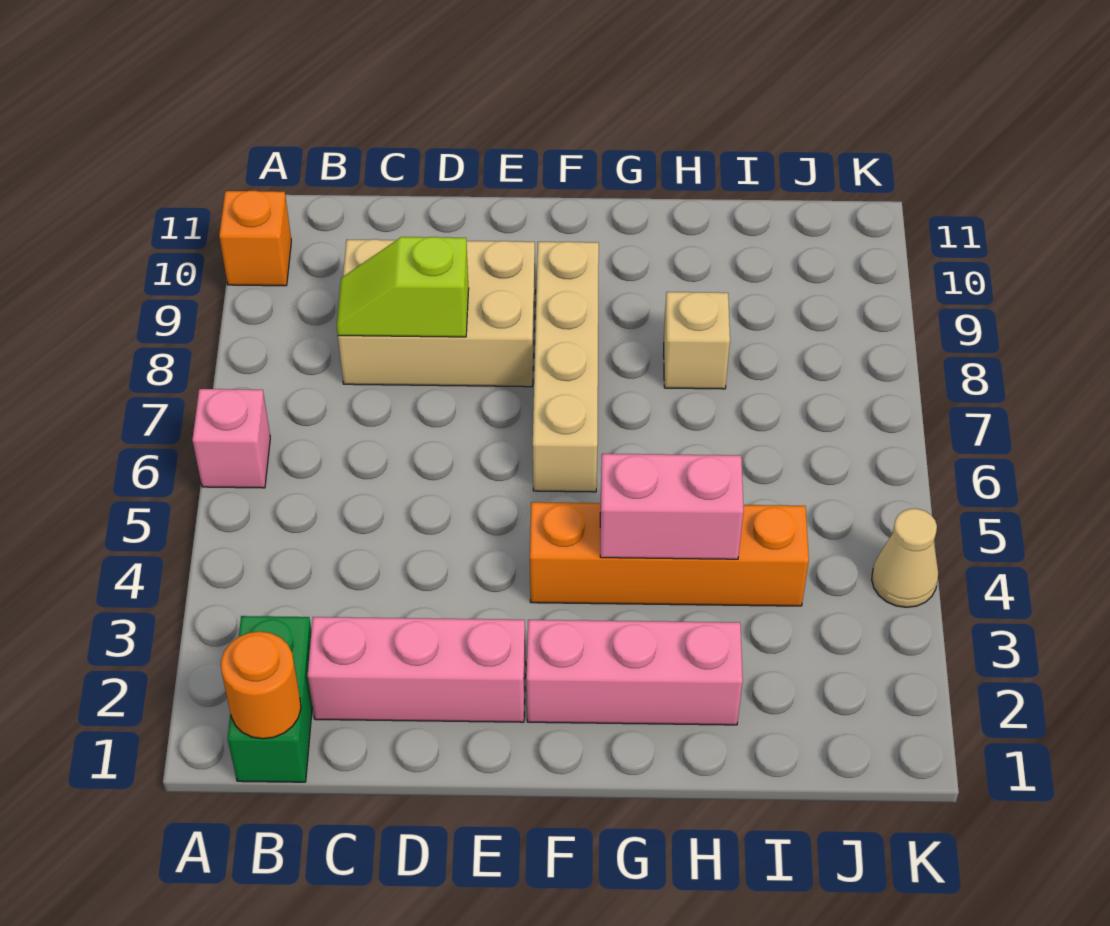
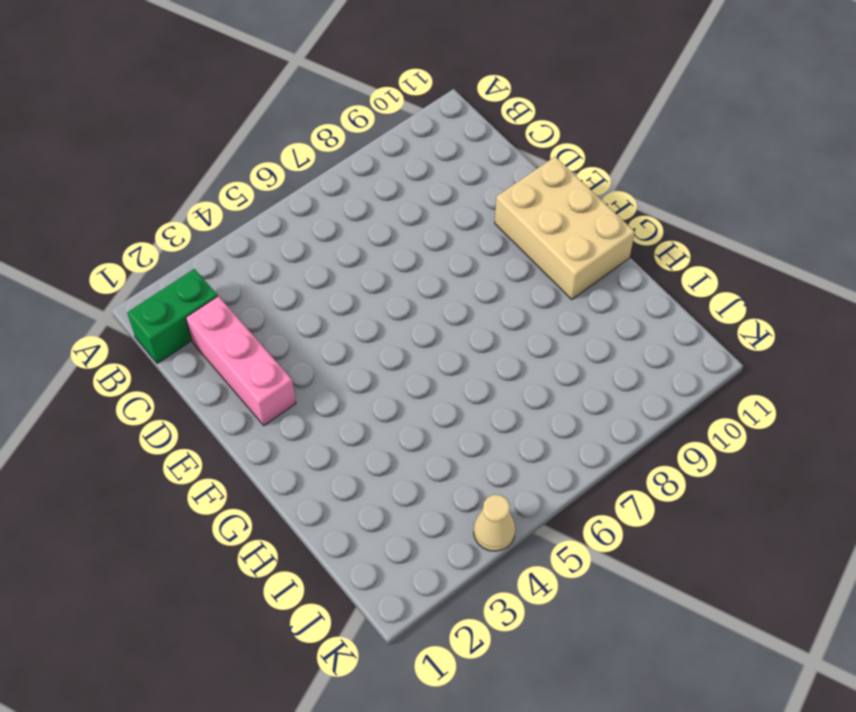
tan brick E10:G11 level 1 -> tan brick C8:E9 level 1
none -> pink brick A6 level 1
none -> orange brick A10 level 1
none -> pink brick F2:H2 level 1

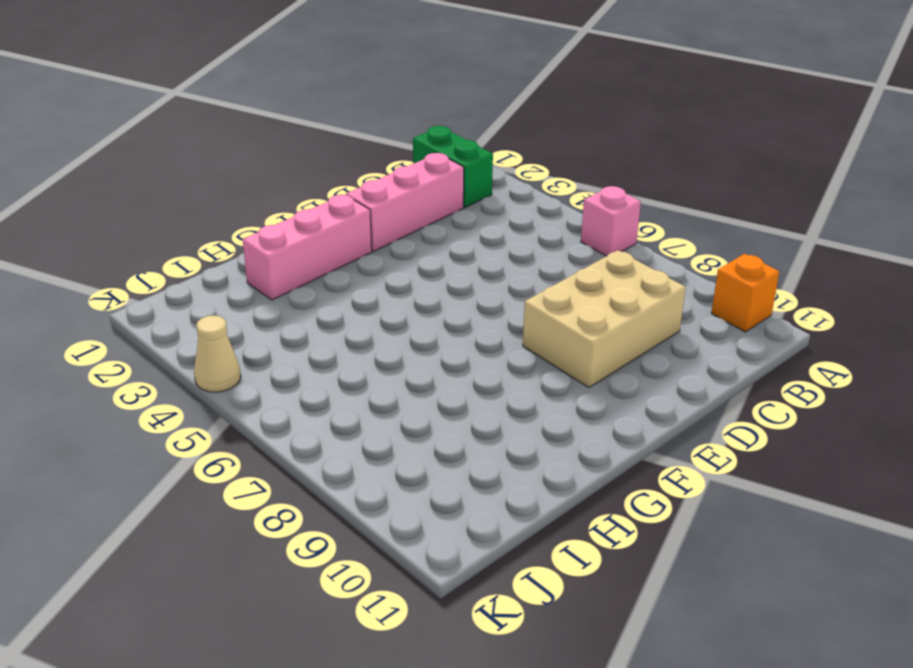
none -> orange brick F4:I4 level 1
none -> tan brick F6:F9 level 1
none -> tan brick H8 level 1

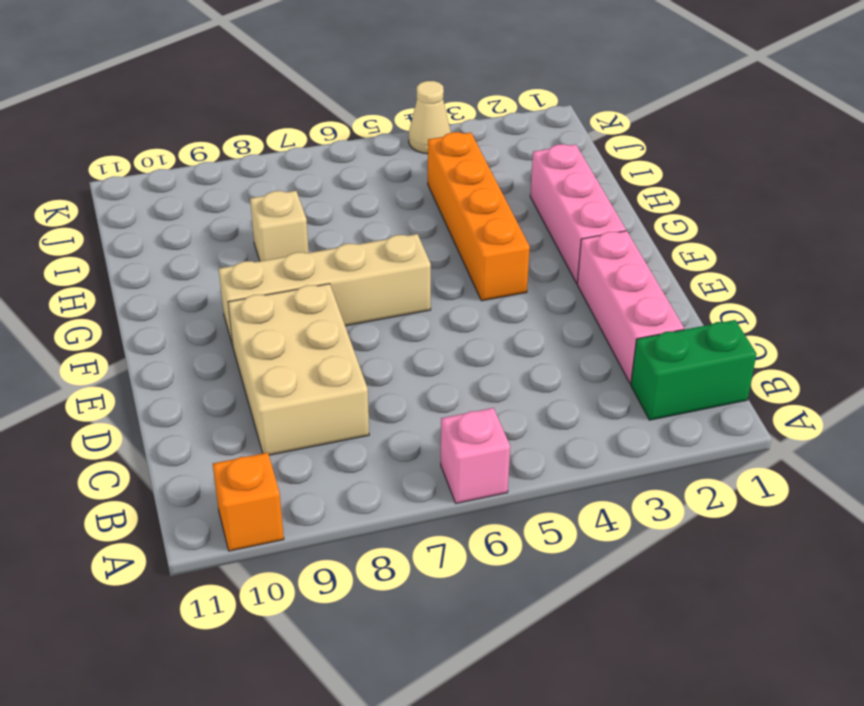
none -> orange round brick B1 level 2
none -> lime slope C8:D8 level 2 top D
none -> pink brick G4:H4 level 2

